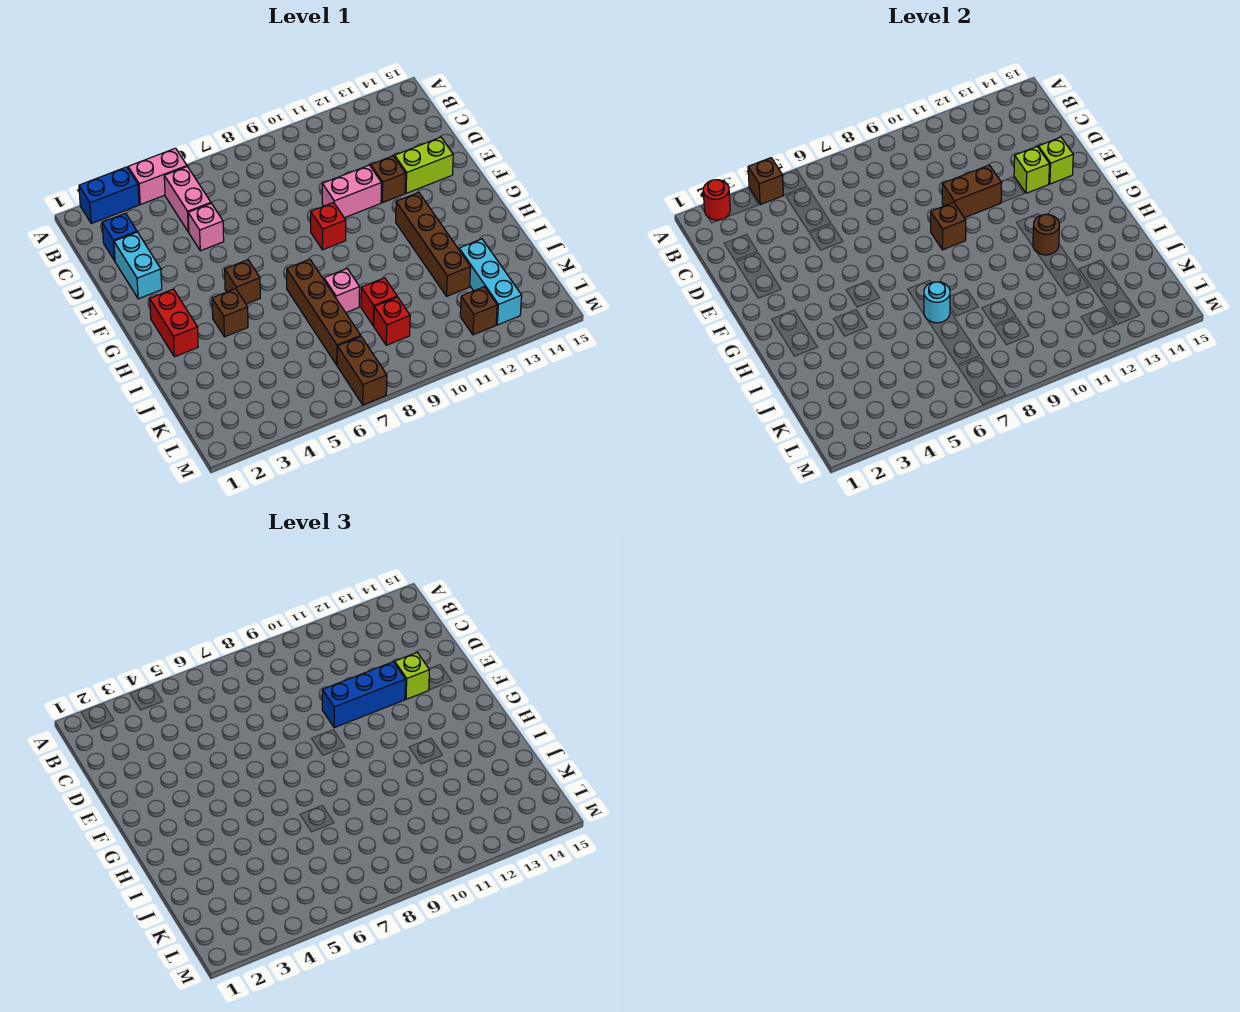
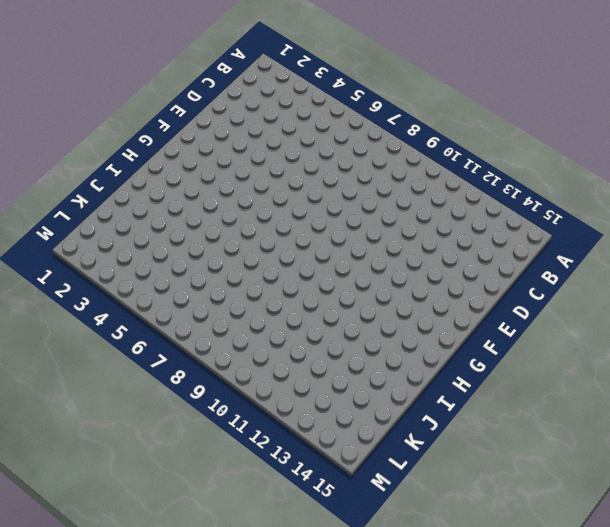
none -> blue brick A2:A3 level 1
none -> pink brick A4:A5 level 1
none -> pink brick B5:C5 level 1
none -> blue brick C2 level 1

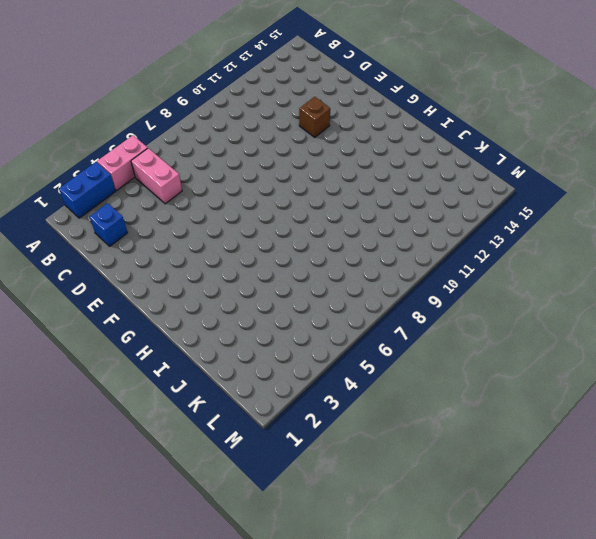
none -> cyan brick D2:E2 level 1
none -> pink brick D5 level 1
none -> pink brick E10:E11 level 1
none -> lime brick E13:E14 level 1

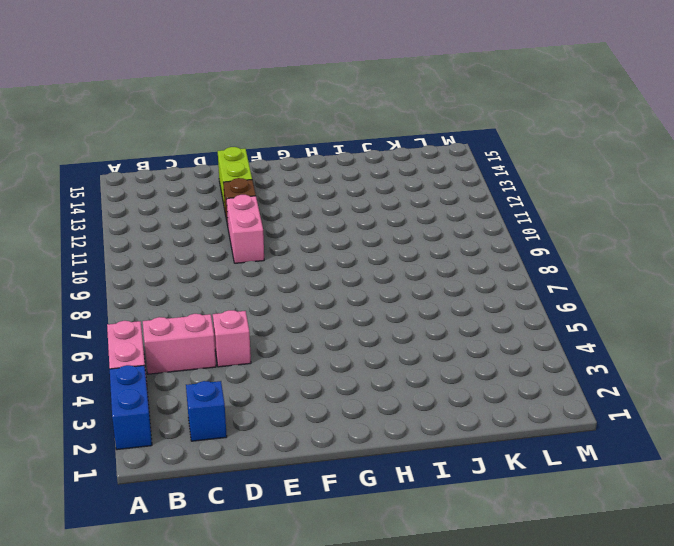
none -> cyan brick D2:E2 level 1
none -> red brick F9 level 1
none -> red brick G2:H2 level 1
none -> brown brick G5 level 1

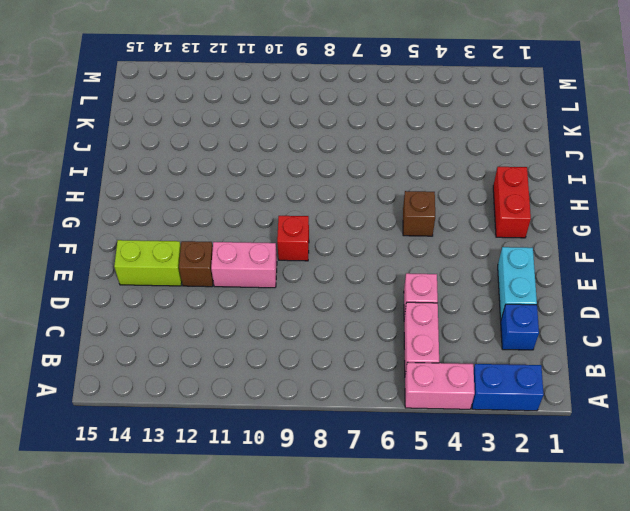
none -> brown brick G12:J12 level 1
none -> brown brick H4 level 1
none -> brown brick H7:K7 level 1
none -> pink brick I8 level 1

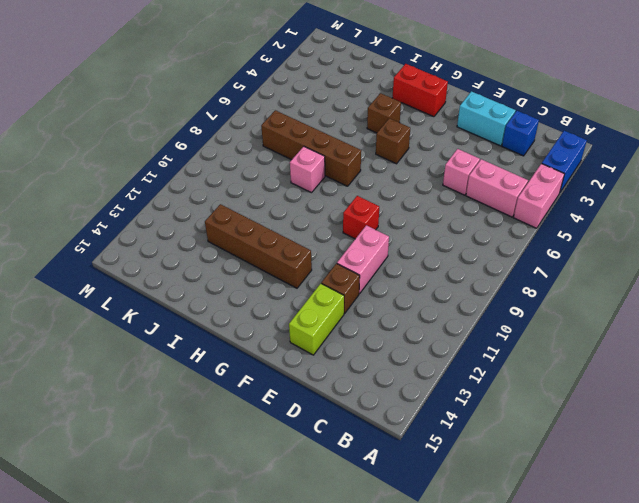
none -> red brick J9 level 1
none -> cyan brick J13:L13 level 1
none -> red brick K9 level 1
none -> brown brick L7:M7 level 1

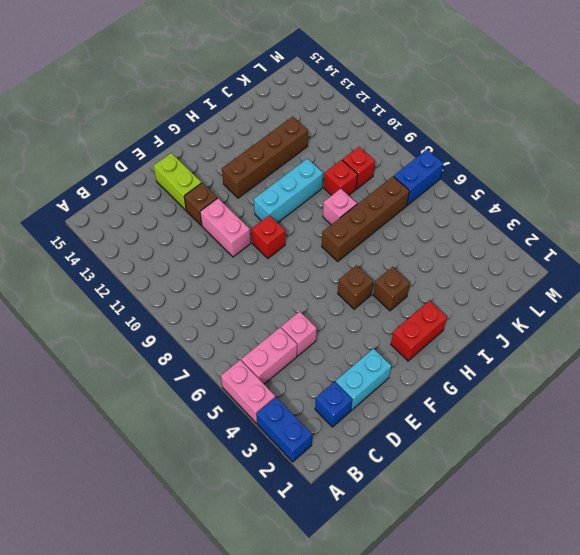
cyan brick G10:I10 level 1 -> cyan brick J13:L13 level 1
blue brick L7:M7 level 1 -> brown brick L7:M7 level 1
none -> brown brick L12 level 1
none -> red round brick A2 level 2
none -> brown brick A4 level 2
none -> brown brick E10:E11 level 2

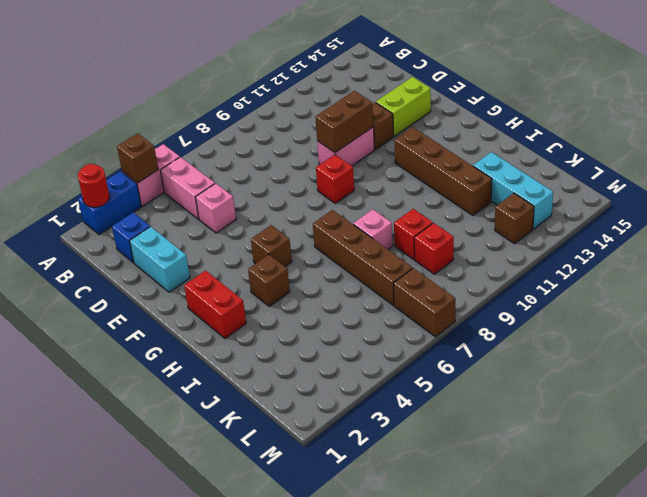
none -> lime brick E13 level 2
none -> lime brick E14 level 2
none -> brown brick F9 level 2
none -> brown round brick H12 level 2

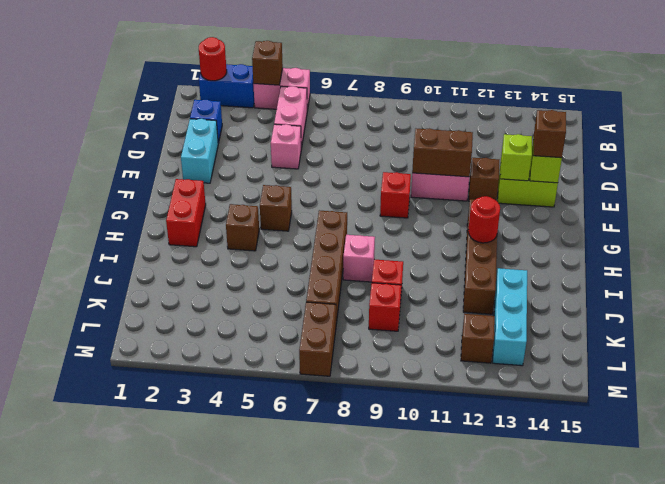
brown brick E14 level 3 -> brown brick F9 level 2
red round brick H12 level 2 -> brown round brick H12 level 2
none -> cyan round brick I7 level 2
none -> blue brick E10:E12 level 3
none -> lime brick E13 level 3

